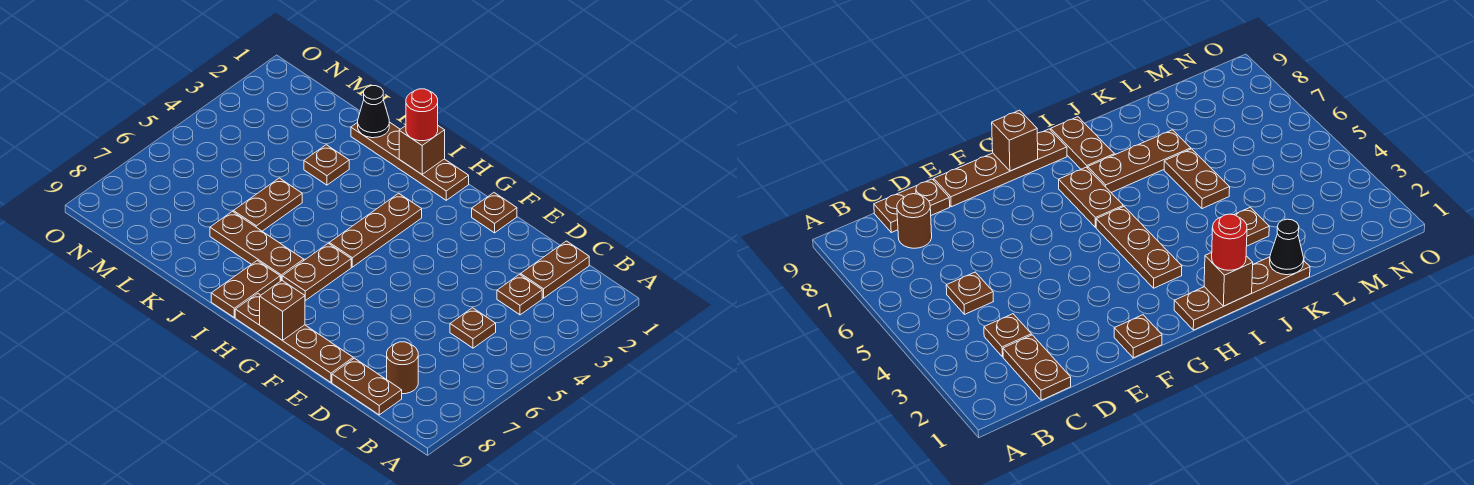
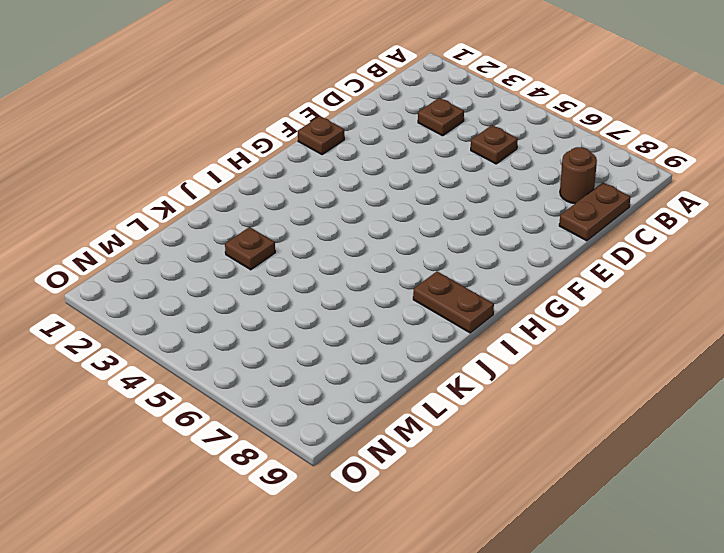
none -> brown plate C1:C2 level 1
none -> brown plate E9:H9 level 1
none -> brown plate H1:K1 level 1

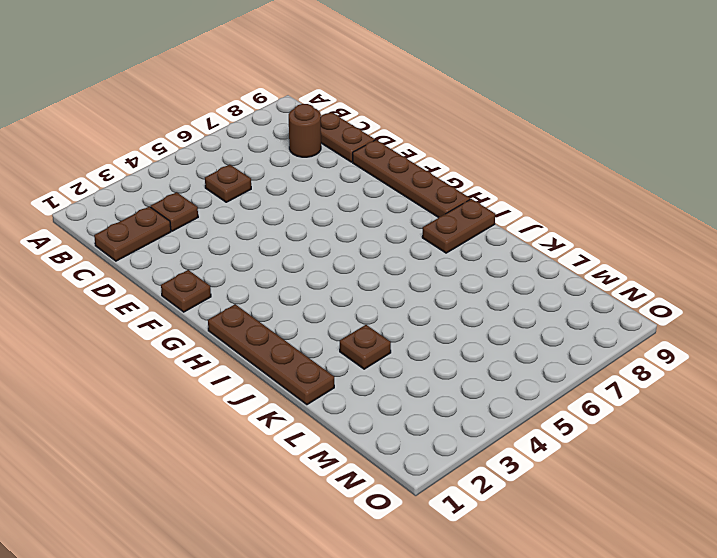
none -> brown plate H3:H5 level 1
none -> brown plate H6:H7 level 1
none -> brown plate I7:K7 level 1

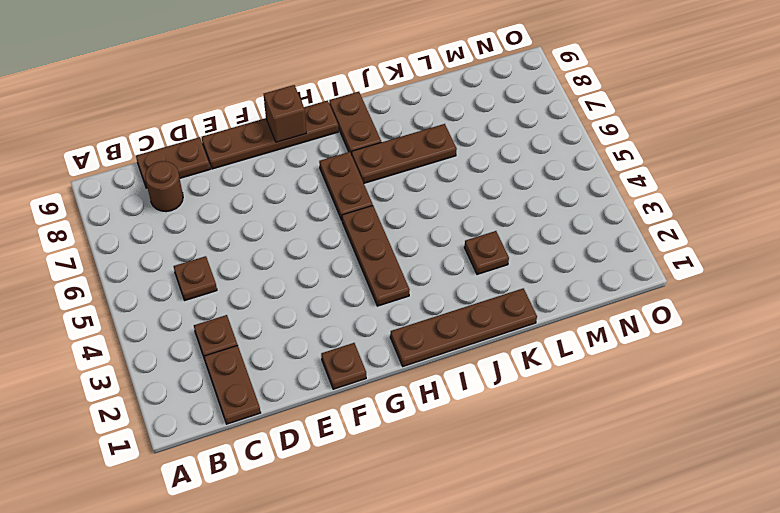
none -> brown plate K5:K6 level 1
none -> brown brick I1 level 2
none -> black cone K1 level 2

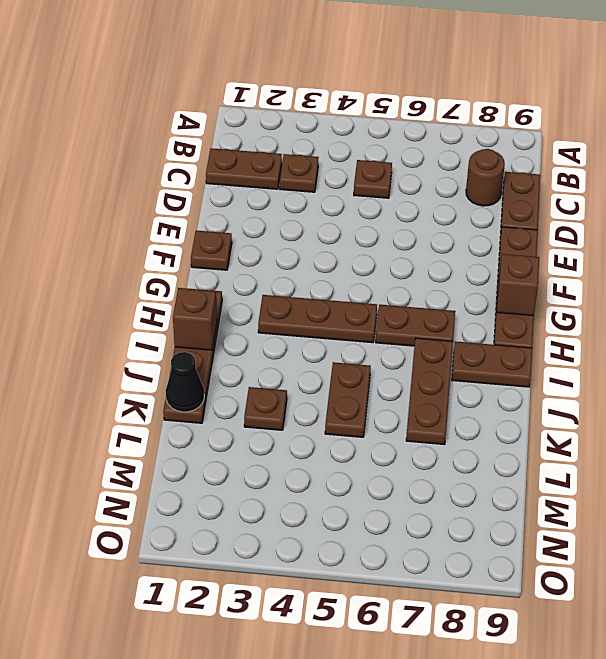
brown plate J5:K5 level 1 -> brown plate K5:K6 level 1
none -> red round brick I1 level 3

